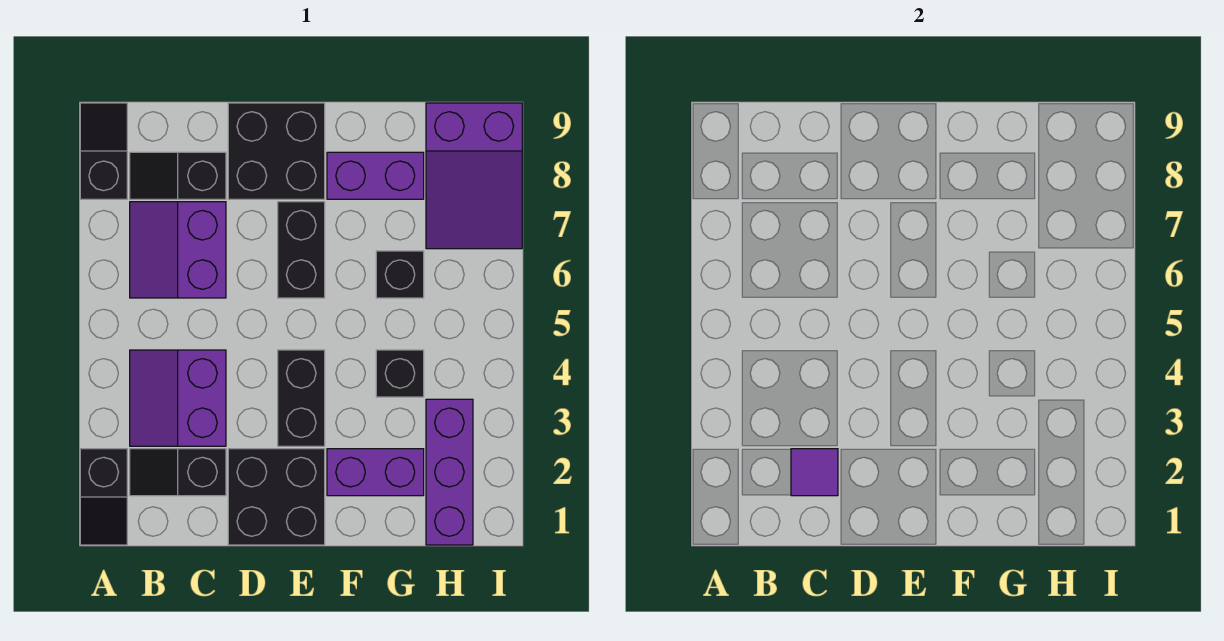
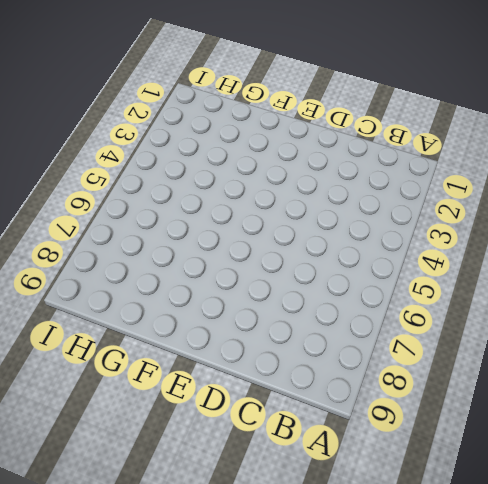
none -> black slope A1:A2 level 1 top 2
none -> black slope A8:A9 level 1 top 8
none -> black slope B2:C2 level 1 top C

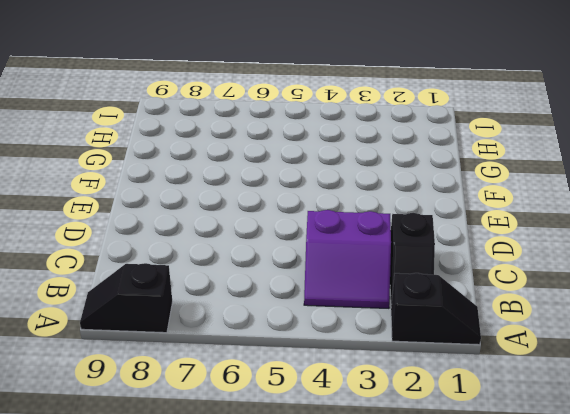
none -> purple slope B6:C7 level 1 top C
none -> black slope B8:C8 level 1 top C
none -> black brick D1:E2 level 1

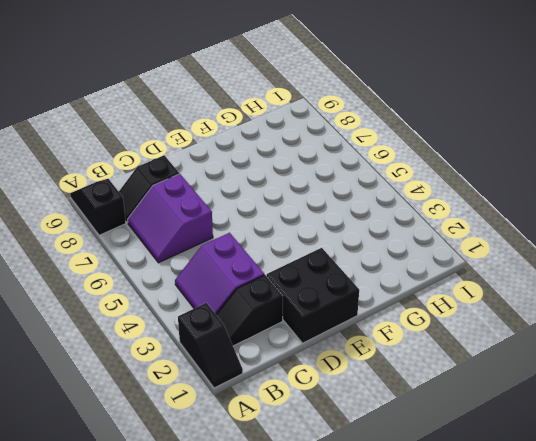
none -> black brick D8:E9 level 1
none -> black brick E3:E4 level 1
none -> black brick E6:E7 level 1

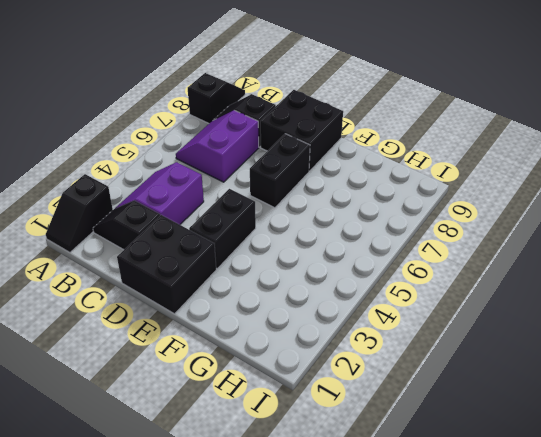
none -> purple brick F2:G2 level 1
none -> purple brick F8:G8 level 1
none -> black brick G4 level 1

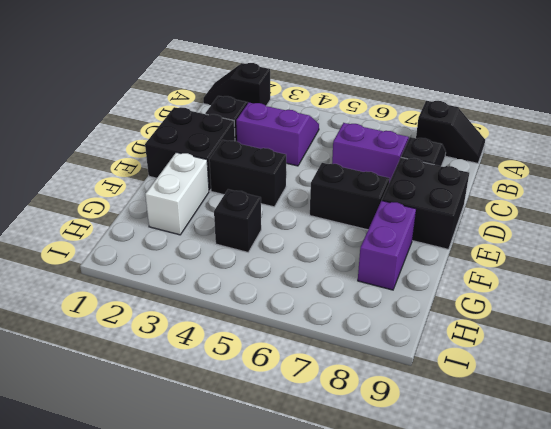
white brick F2:G2 level 1 -> purple brick F2:G2 level 1
none -> black brick G6 level 1
none -> purple brick H1:H3 level 1
none -> purple slope H7:I9 level 1 top 9

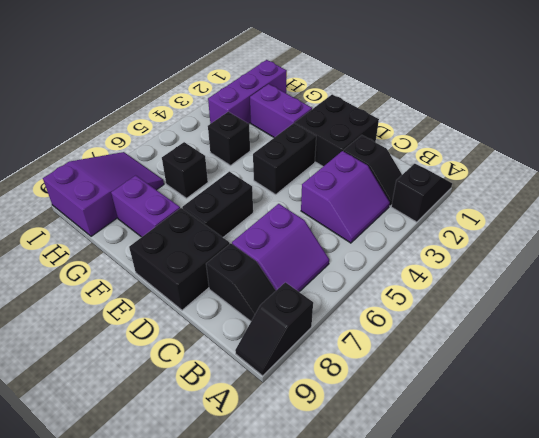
none -> purple tile C2 level 2

